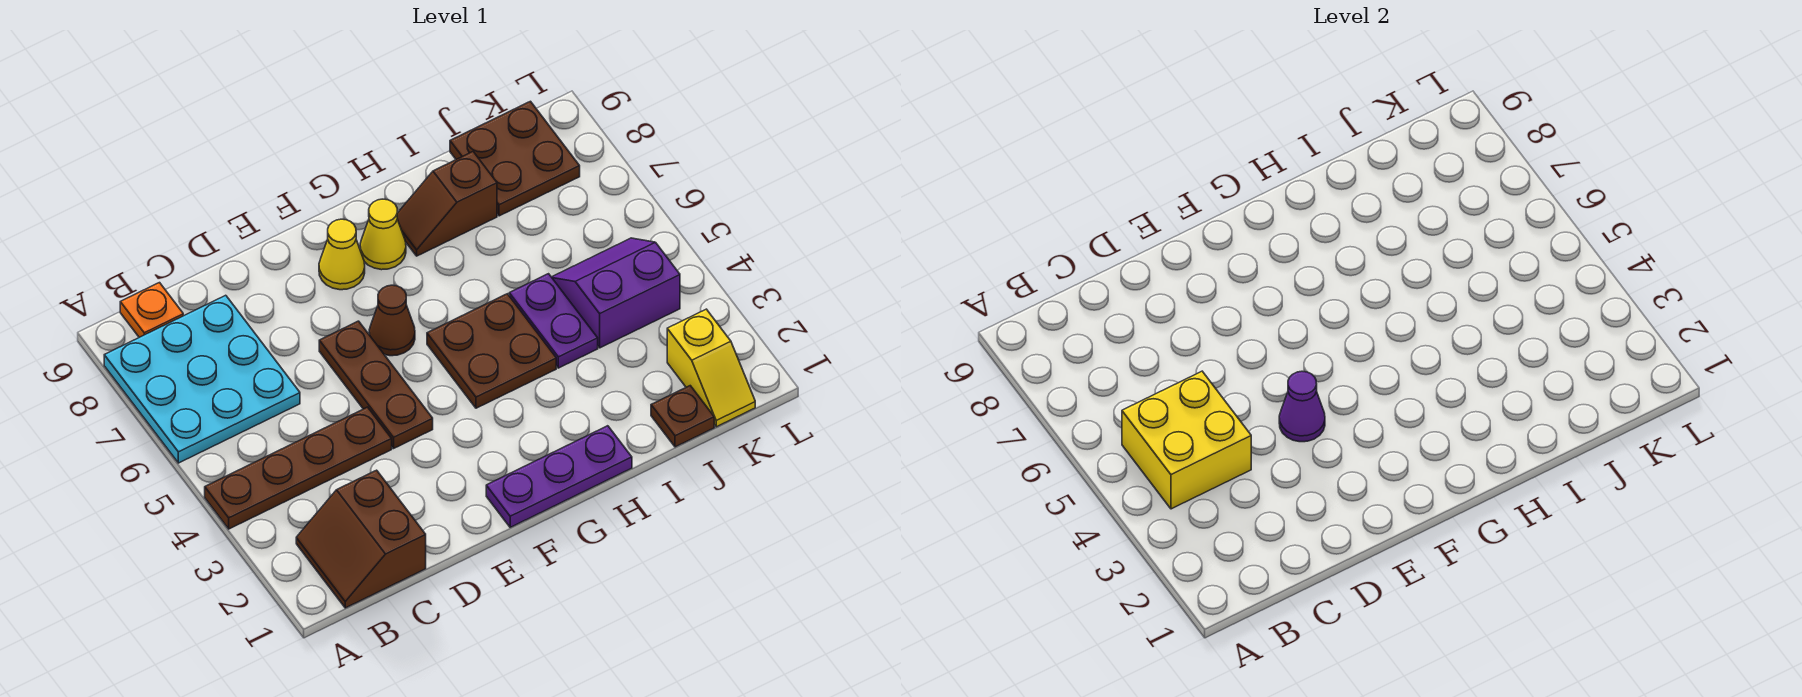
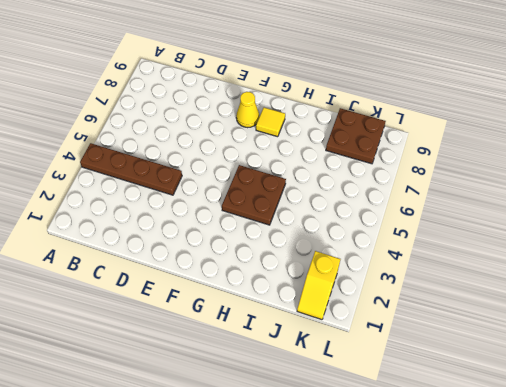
yellow tile G8 level 1 -> yellow cone G8 level 1
none -> cyan plate A6:C8 level 1
none -> brown slope B1:C2 level 1 top C
none -> orange plate B9 level 1

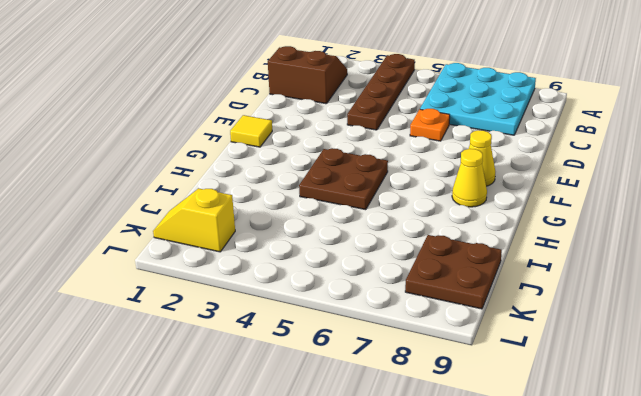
orange plate D6 level 1 -> orange plate B9 level 1
yellow tile F1 level 1 -> purple plate F1:H1 level 1
none -> brown plate E4:E6 level 1
none -> brown cone F6 level 1
none -> brown slope H8:I8 level 1 top I

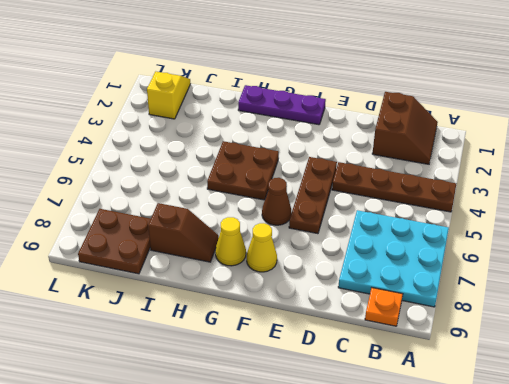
none -> purple plate I4:I5 level 1
none -> brown plate J1 level 1
none -> purple slope J4:K5 level 1 top 4

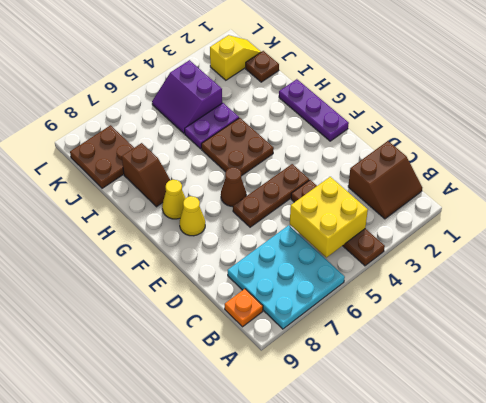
none -> purple cone E4 level 2

